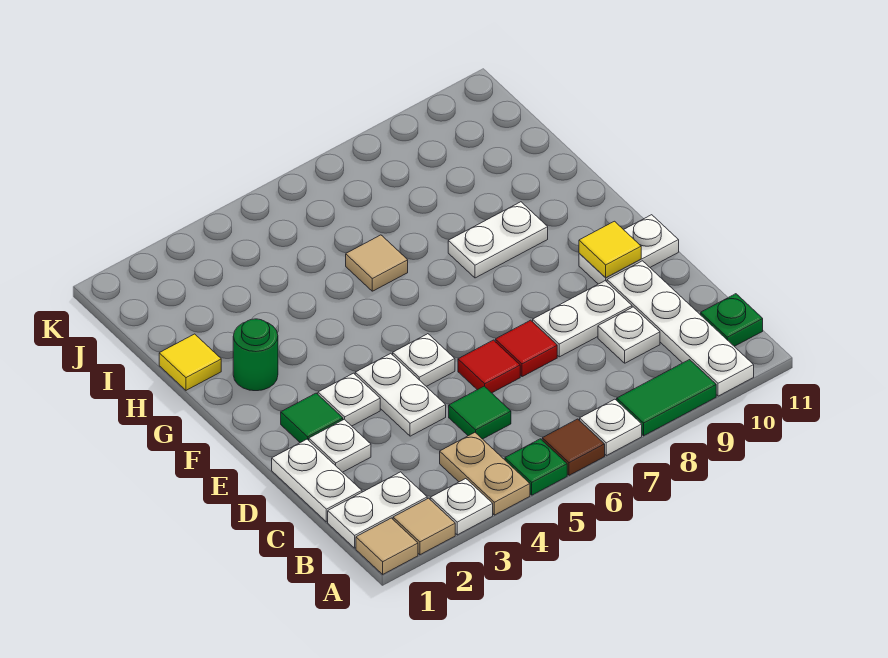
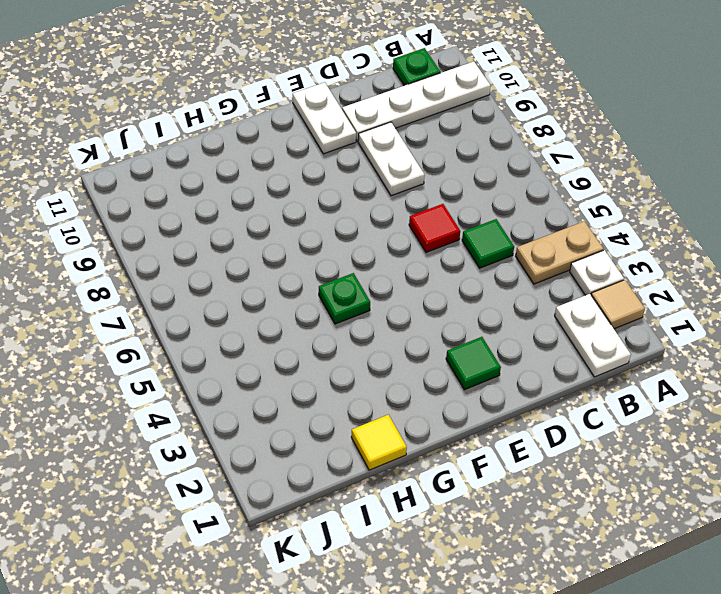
green plate G5 level 1 -> green plate A5 level 1
none -> tan tile A1 level 1
none -> brown tile A6 level 1
none -> white plate A7 level 1

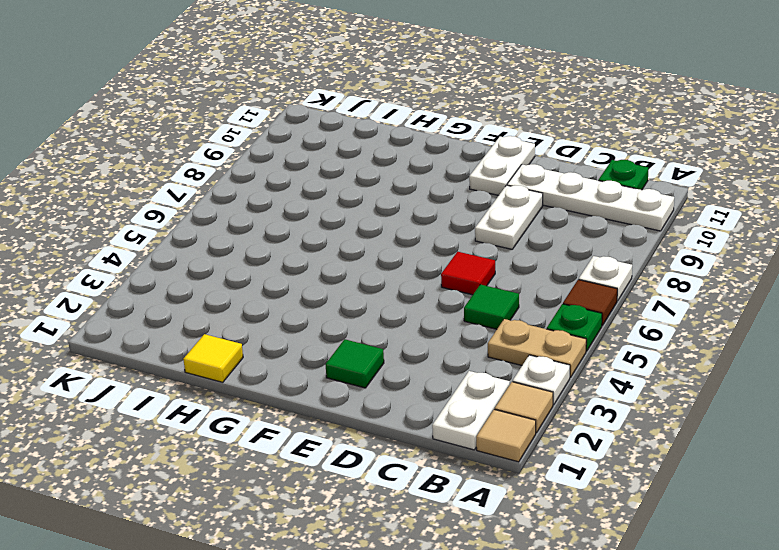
none -> green tile A8:A9 level 1
none -> white plate C1:D1 level 1
none -> white plate C9 level 1

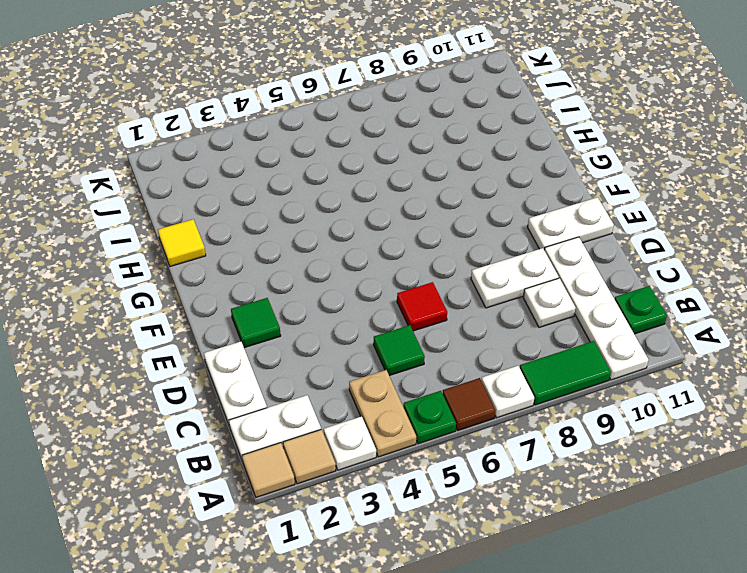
none -> white plate D2 level 1
none -> white plate D4:E4 level 1
none -> red tile D7 level 1

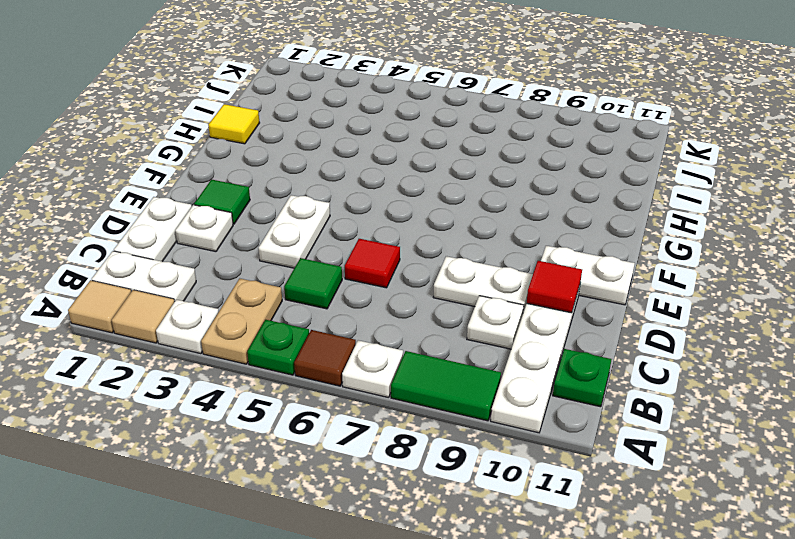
red tile D10 level 2 -> red tile D7 level 1
none -> white plate E3 level 1
none -> white plate E5 level 1
none -> green round brick G2 level 1

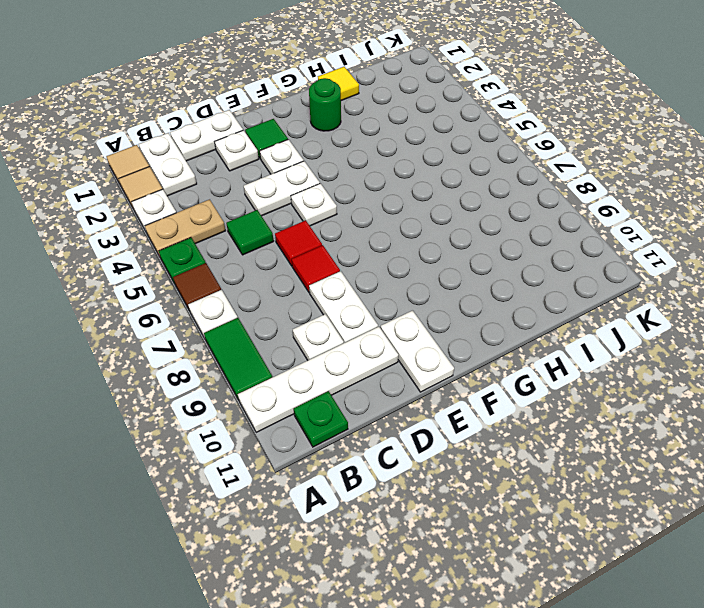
none -> white plate G8:G9 level 1
none -> tan tile H6 level 1
none -> yellow tile E10 level 2

